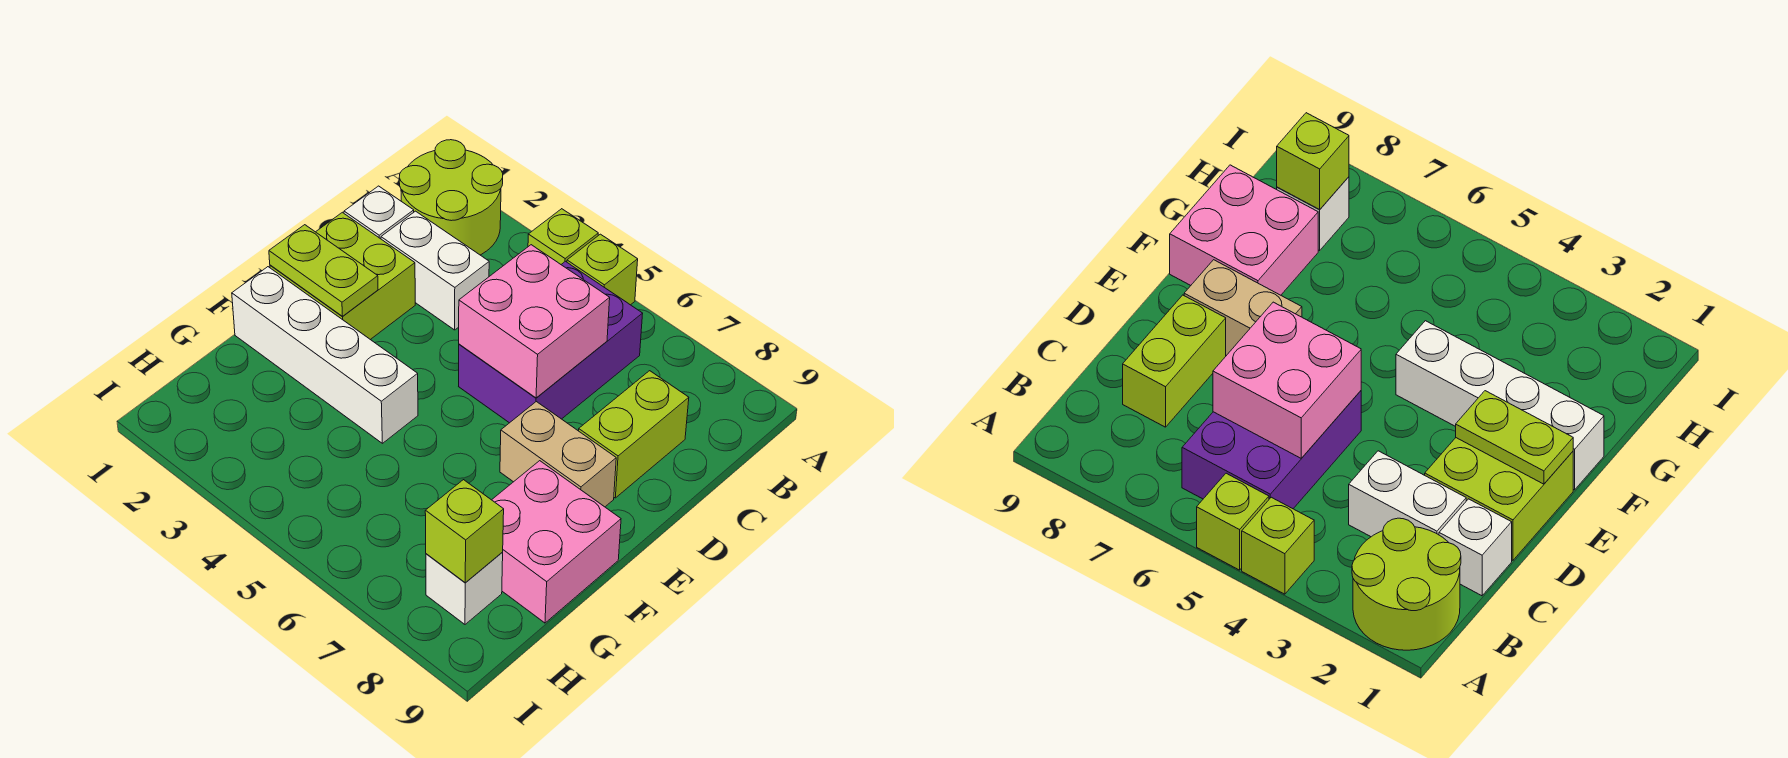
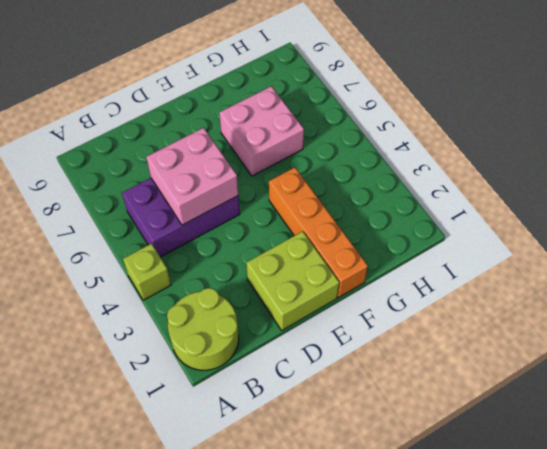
orange brick F1:F4 level 1 -> white brick F1:F4 level 1
pink brick F6:G7 level 1 -> pink brick F8:G9 level 1
none -> lime brick A5 level 1
none -> white brick C1 level 1
none -> white brick C2:C3 level 1

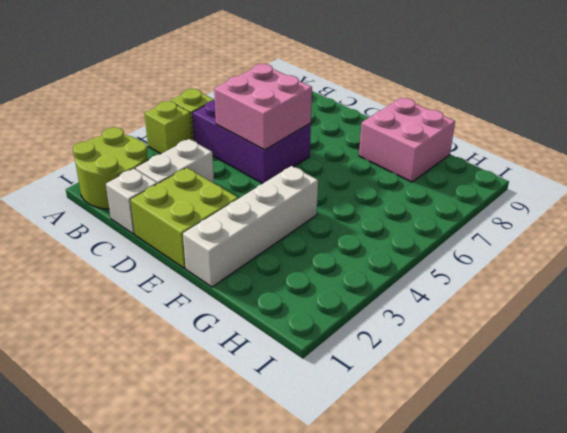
none -> lime brick C8:D8 level 1
none -> tan brick E7:E8 level 1
none -> white brick H8 level 1

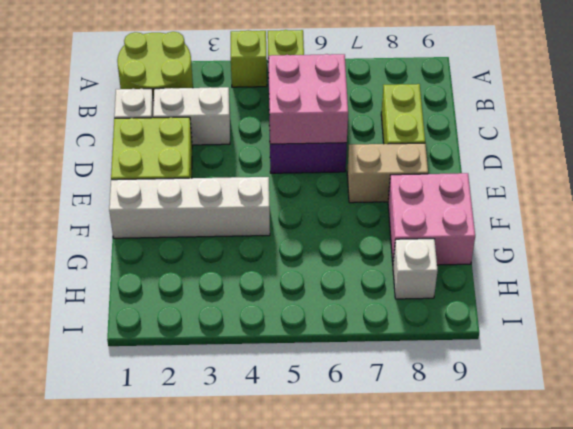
none -> lime plate E1:E2 level 2
none -> lime brick H8 level 2

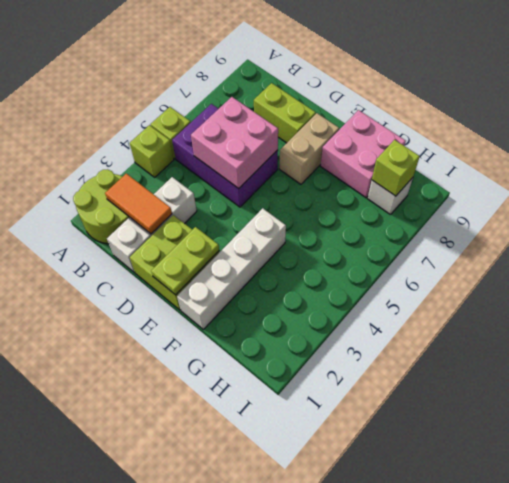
orange tile B2:C2 level 2 -> none

